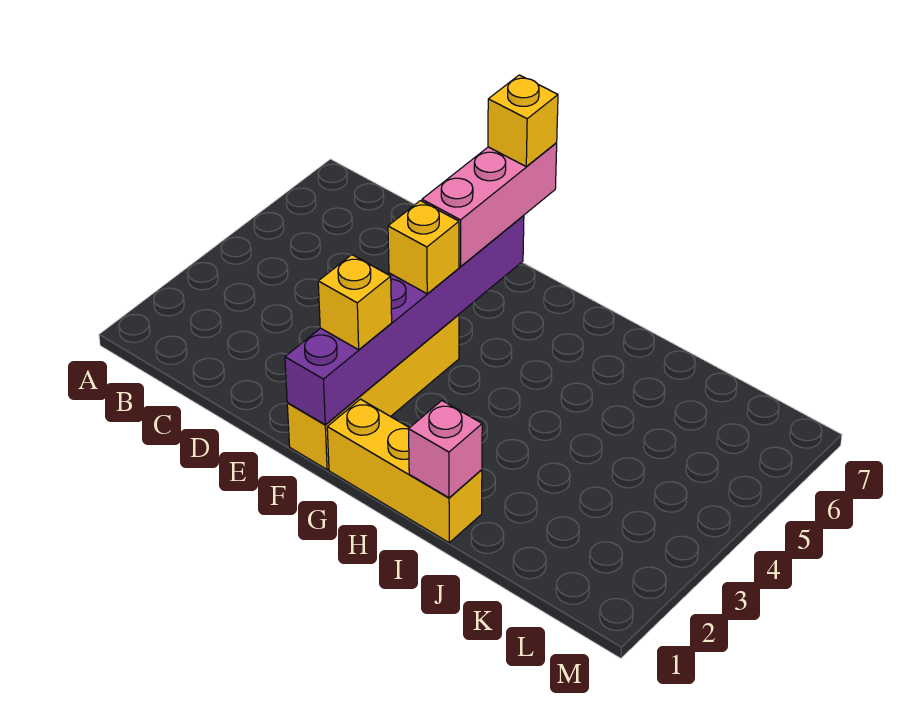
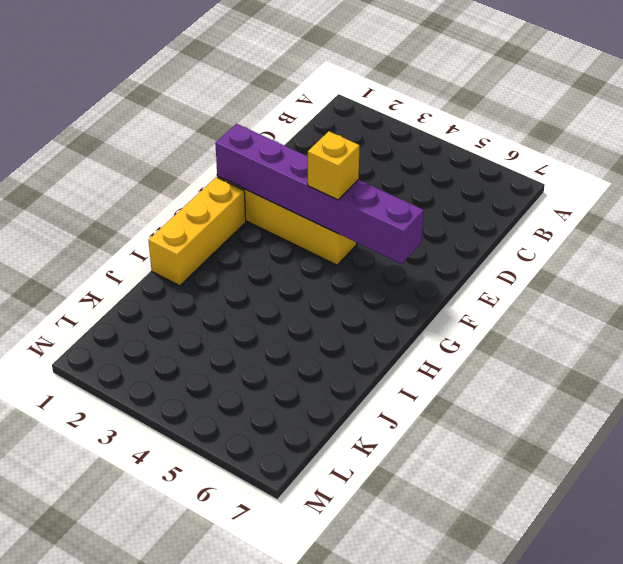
none -> pink brick I1 level 2
none -> yellow brick F2 level 3

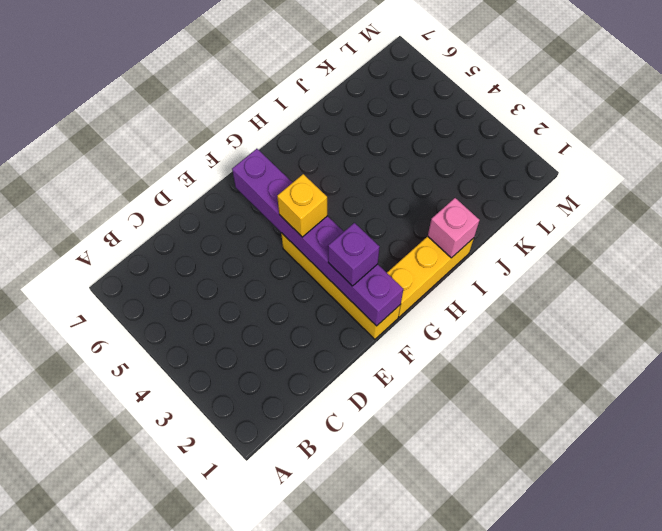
purple brick F2 level 3 -> yellow brick F2 level 3
none -> pink brick F5:F7 level 3
none -> yellow brick F7 level 4

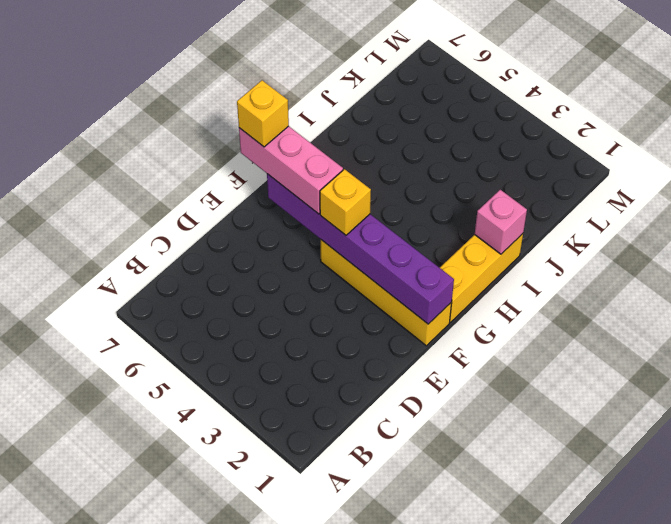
none -> yellow brick F2 level 3

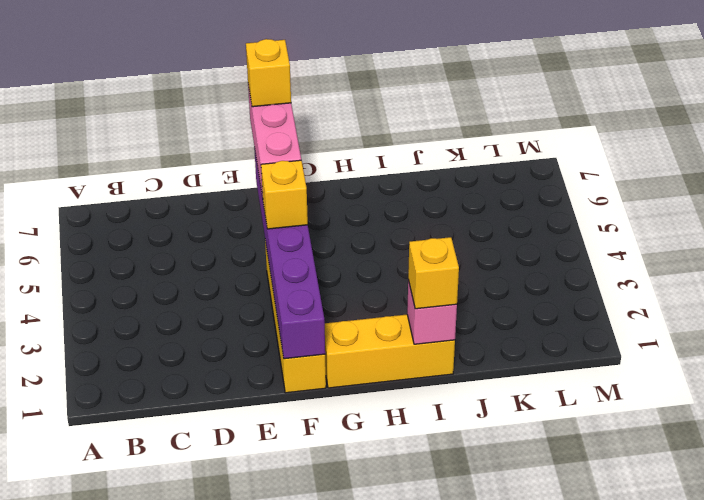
yellow brick I1 level 3 -> yellow brick F2 level 3

